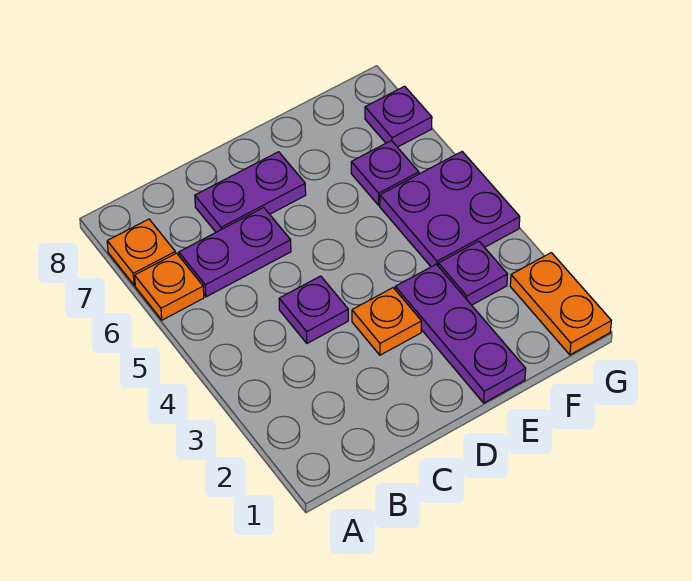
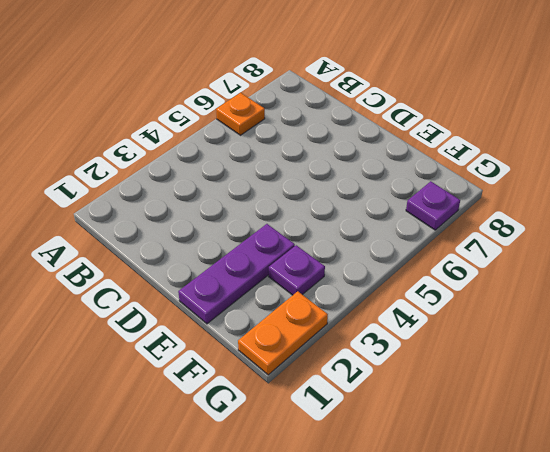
none -> orange plate A7 level 1
none -> purple plate B6:C6 level 1
none -> purple plate C4 level 1

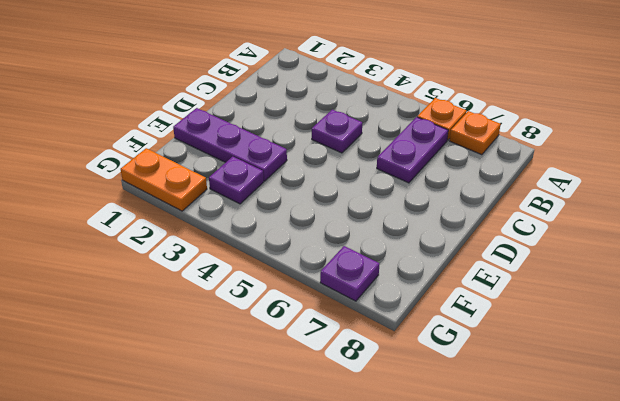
none -> purple plate C7:D7 level 1
none -> orange plate D3 level 1
none -> purple plate F4:G5 level 1

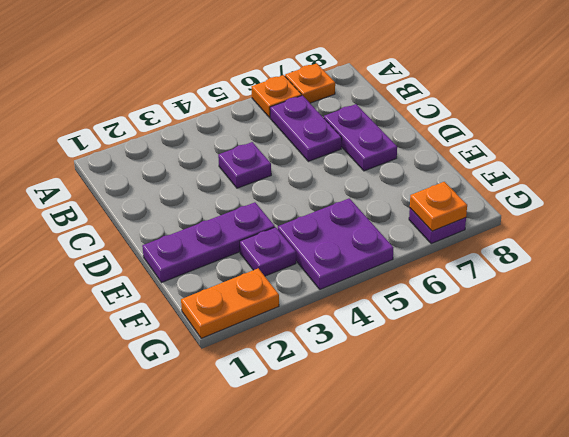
orange plate G7 level 2 -> orange plate D3 level 1
none -> purple plate F6 level 1

